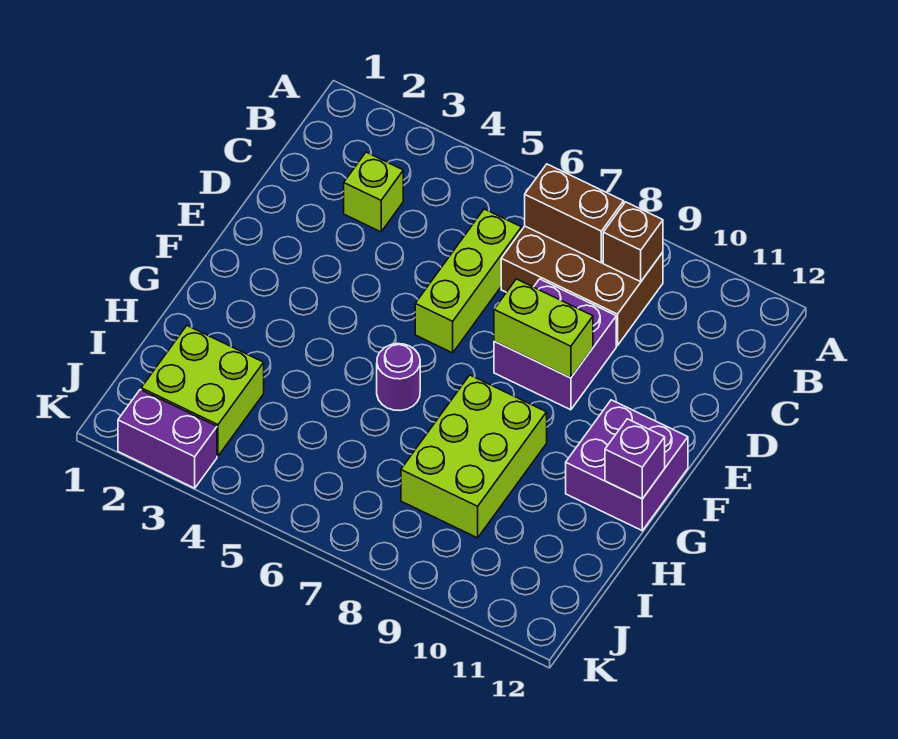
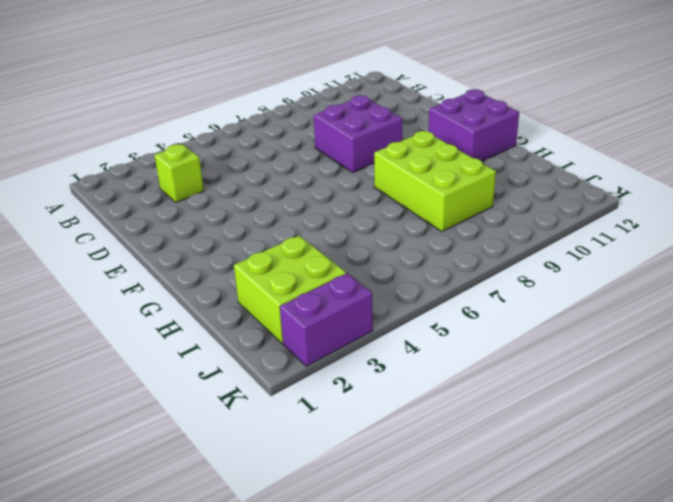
none -> brown brick B7:C9 level 1
none -> lime brick C6:E6 level 1
none -> purple round brick G6 level 1

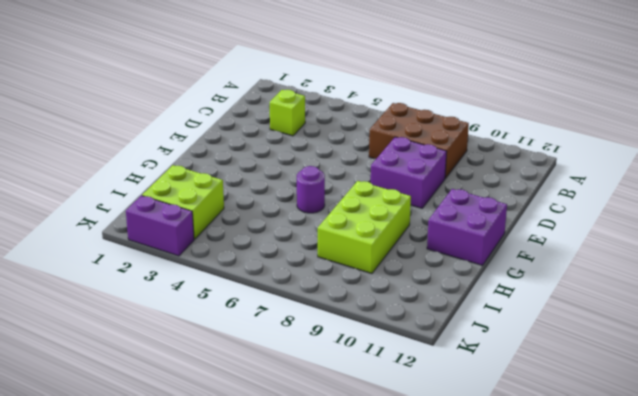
none -> lime brick C6:E6 level 1
none -> brown brick B7:B8 level 2
none -> brown brick B9 level 2

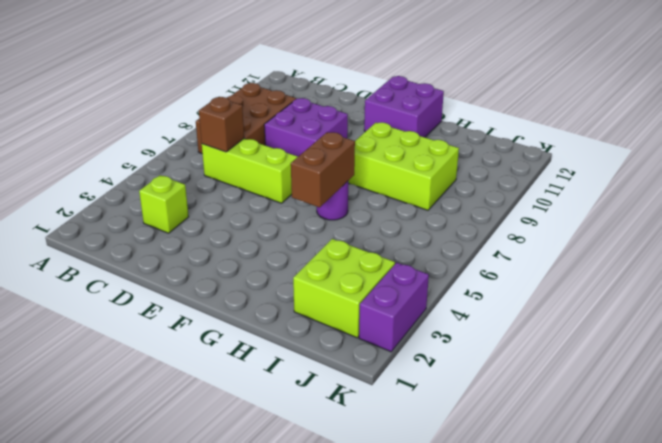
brown brick C6 level 2 -> brown brick B9 level 2
brown brick G5:G6 level 2 -> brown brick B7:B8 level 2
none -> lime brick E8:E9 level 2
none -> purple brick G12 level 2

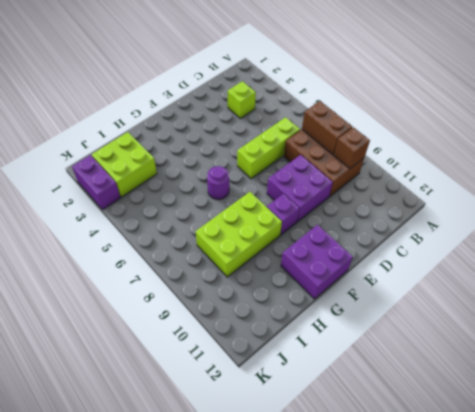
purple brick F9 level 1 -> purple brick G12 level 2
none -> lime brick E8:E9 level 2

